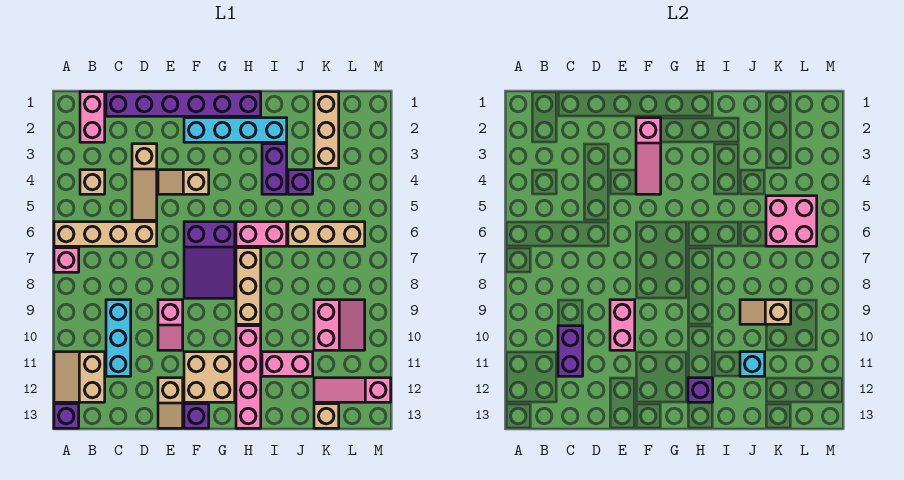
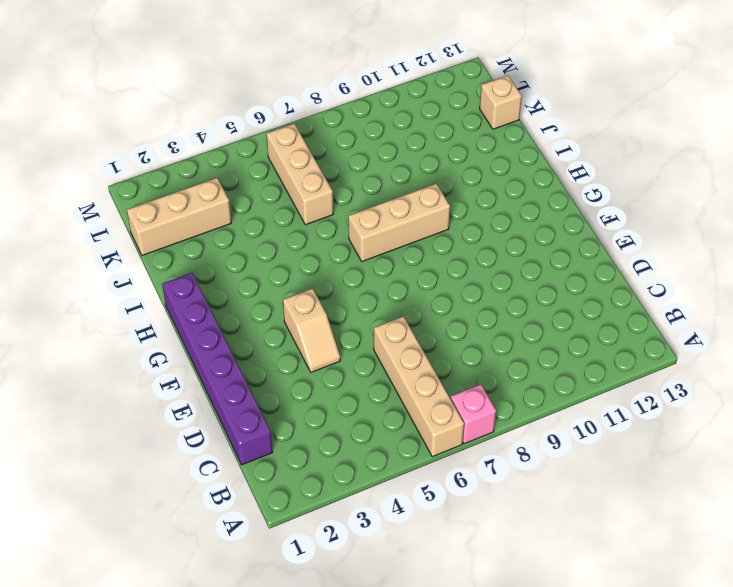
none -> tan slope A11:B12 level 1 top B
none -> purple brick A13 level 1
none -> pink brick B1:B2 level 1
none -> tan brick B4 level 1

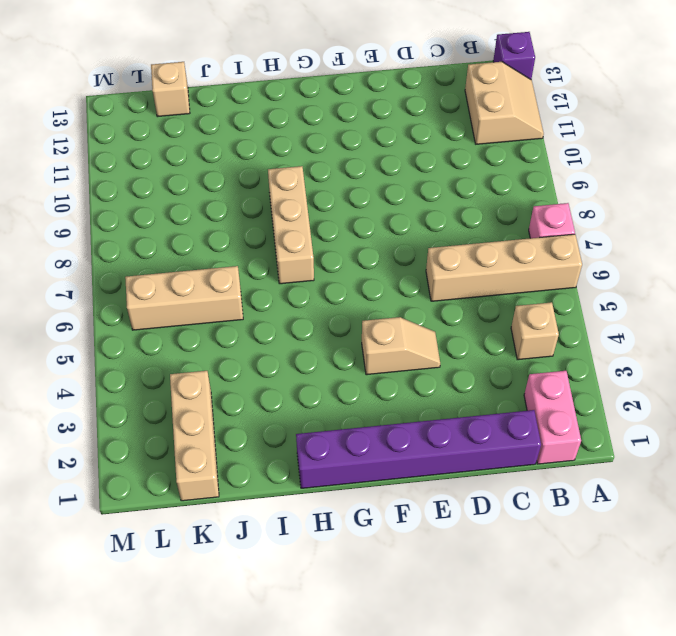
none -> cyan brick C9:C11 level 1
none -> tan slope D3:D5 level 1 top 3
none -> pink slope E9:E10 level 1 top 9
none -> tan slope E12:E13 level 1 top 12

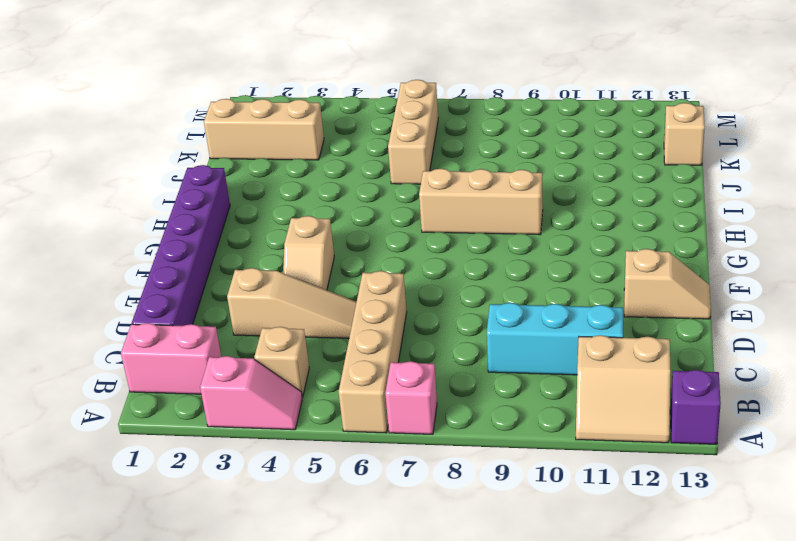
pink slope A3:A4 level 1 top 3 -> pink slope E9:E10 level 1 top 9
none -> cyan brick F2:I2 level 1
none -> purple slope F6:G8 level 1 top 6
none -> tan brick F11:G12 level 1
none -> purple brick F13 level 1

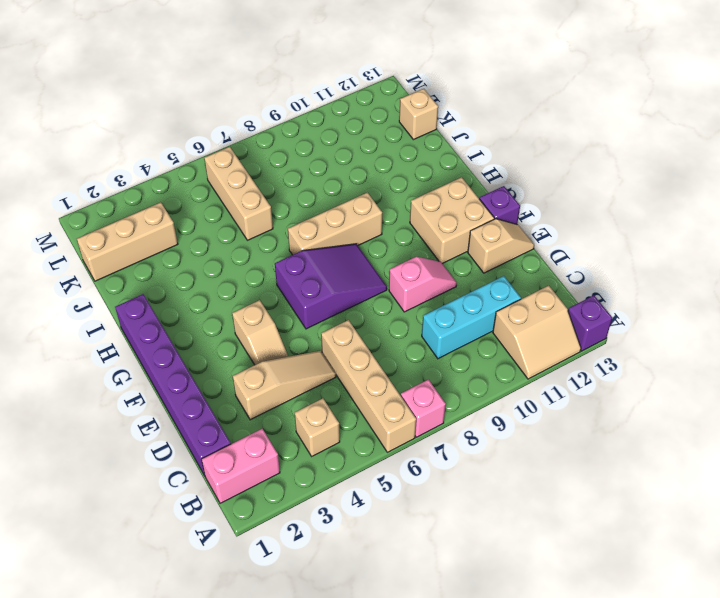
none -> cyan brick F2:I2 level 1
none -> pink brick H6:I6 level 1
none -> pink brick H10:H13 level 1
none -> purple brick I3:I4 level 1

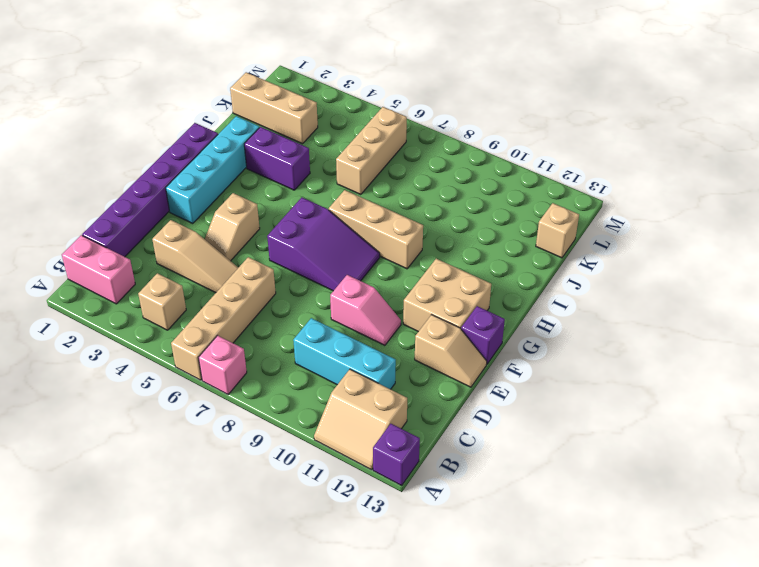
none -> pink brick H6:I6 level 1
none -> pink brick H10:H13 level 1
none -> pink brick I11:J11 level 1
none -> purple brick J4 level 1

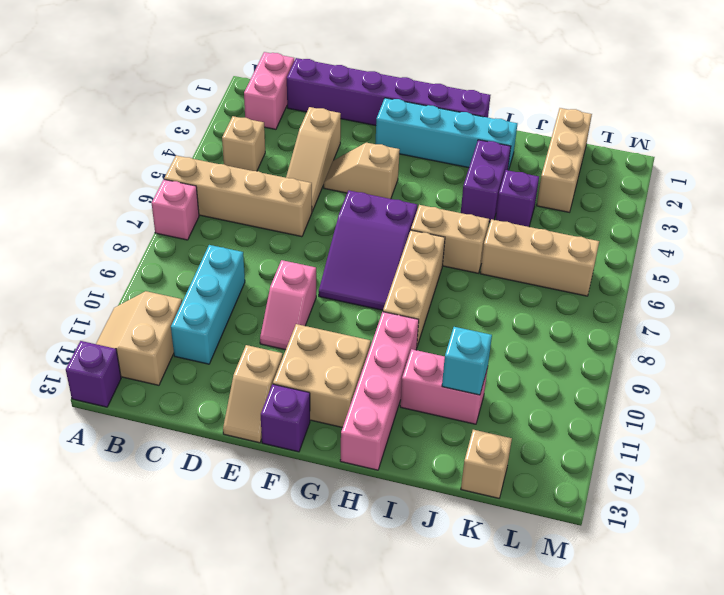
tan brick H6:I6 level 1 -> pink brick H6:I6 level 1
none -> pink slope K9:L10 level 1 top K
none -> pink slope K12:M12 level 1 top M
none -> purple brick C10:C11 level 2
none -> pink brick E9:E10 level 2

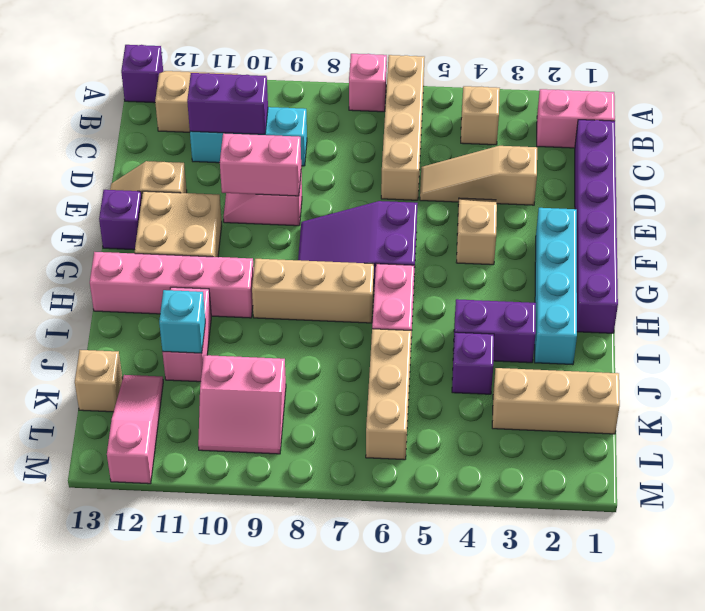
none -> pink slope F2:F4 level 2 top 2
none -> purple brick H12 level 2
none -> tan slope J9:K9 level 2 top K
none -> pink brick K5:L6 level 2

